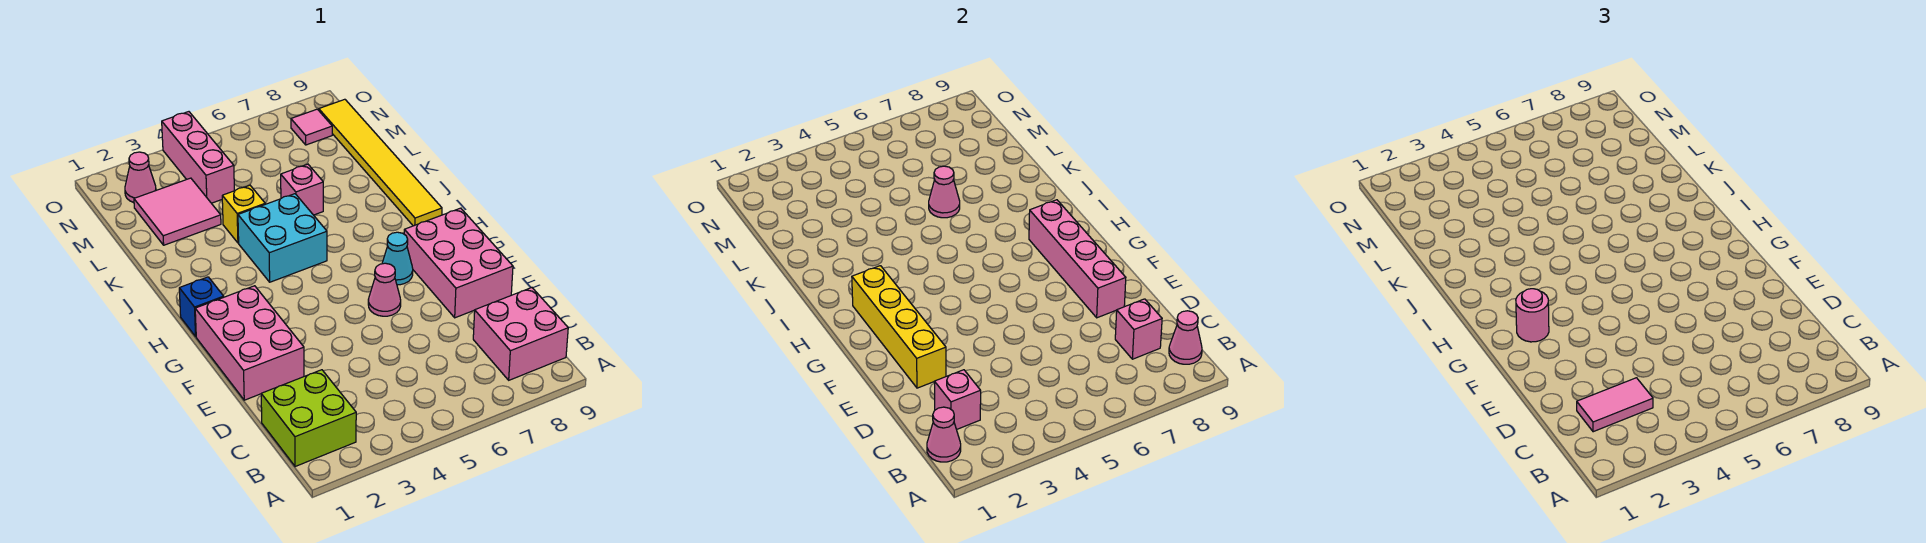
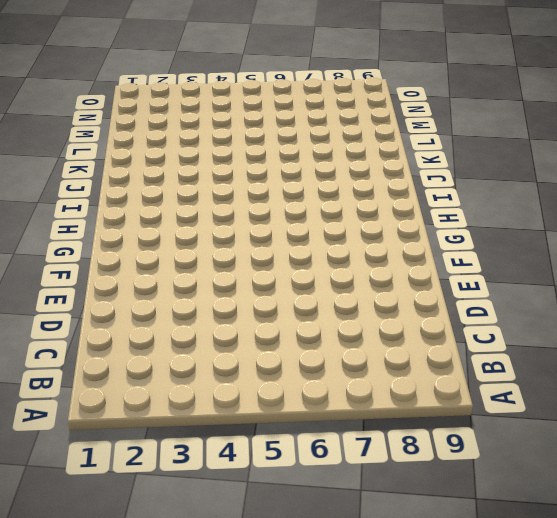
none -> lime brick B1:C2 level 1
none -> pink brick B8:C9 level 1
none -> pink brick E1:G2 level 1

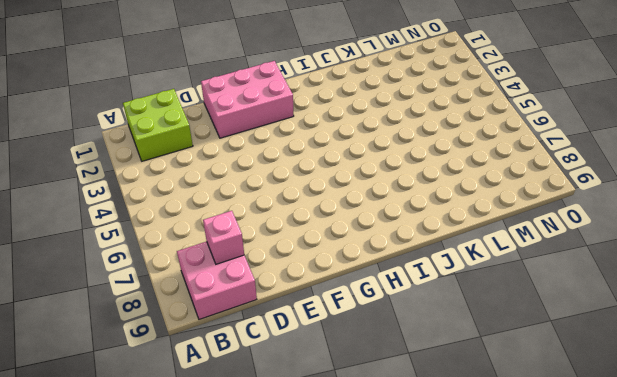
none -> pink brick E8:G9 level 1
none -> pink cone F6 level 1
none -> cyan cone G7 level 1

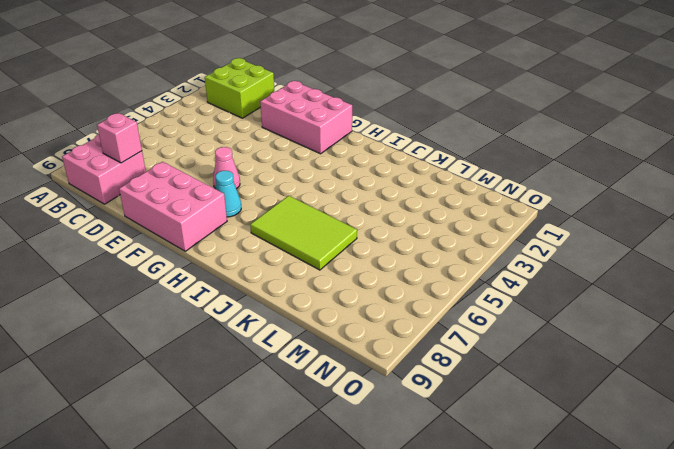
lime tile I6:K7 level 1 -> pink brick K6 level 1
none -> blue brick H1 level 1
none -> cyan brick I4:J5 level 1
none -> yellow tile I9:N9 level 1

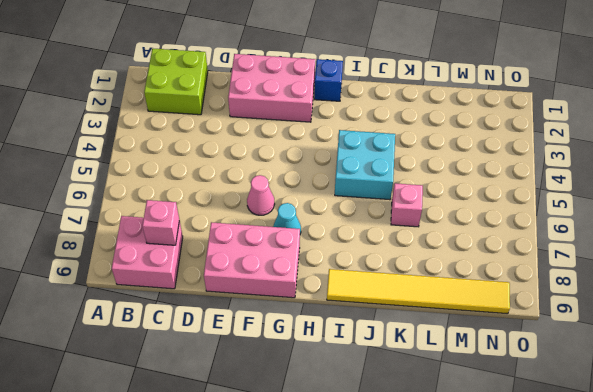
none -> yellow brick K4 level 1
none -> pink tile L2:M3 level 1
none -> pink brick M4:O4 level 1

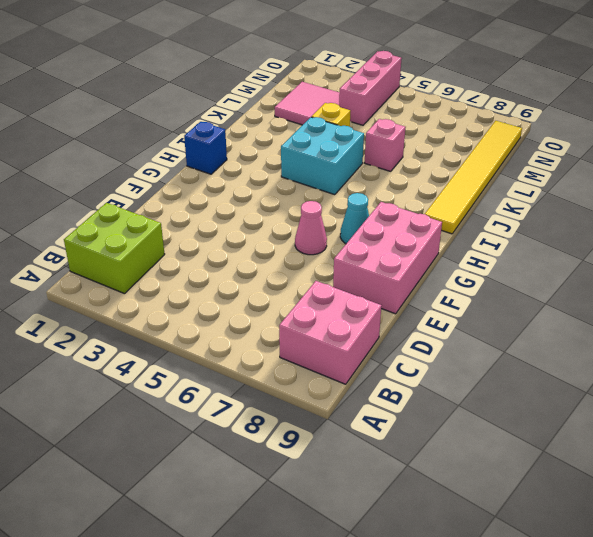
none -> pink brick E1:G2 level 1
none -> pink cone N2 level 1
none -> pink tile N8 level 1

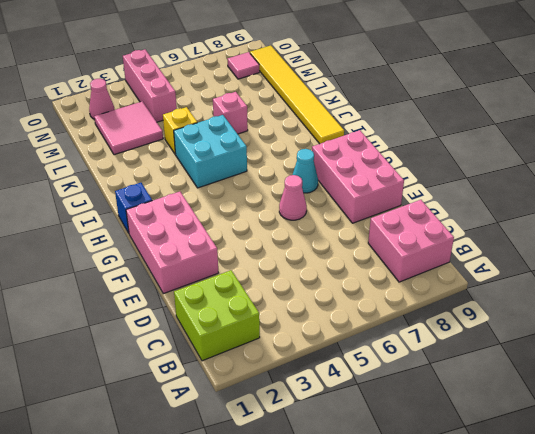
none -> pink cone B1 level 2
none -> pink cone B9 level 2
none -> pink brick C2 level 2

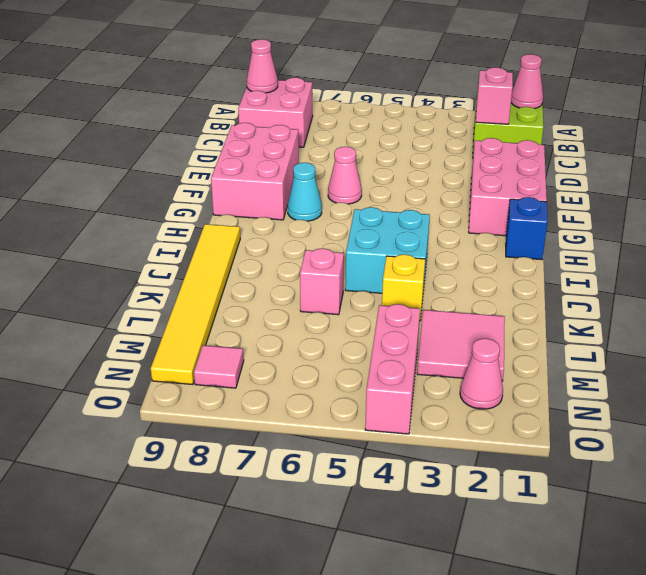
none -> pink brick C8 level 2
none -> yellow brick E2:H2 level 2
none -> pink brick E8:H8 level 2

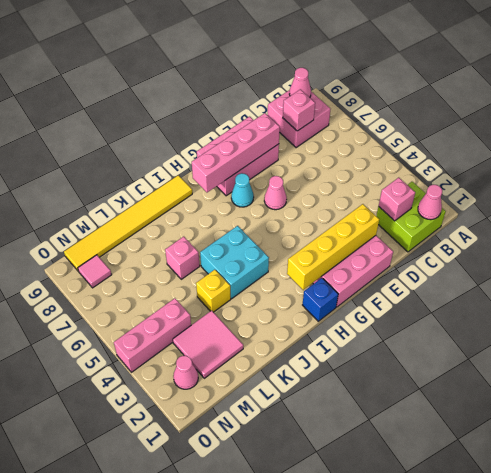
none -> pink cone K6 level 2
none -> pink tile C2:C3 level 3
none -> pink round brick G2 level 3

